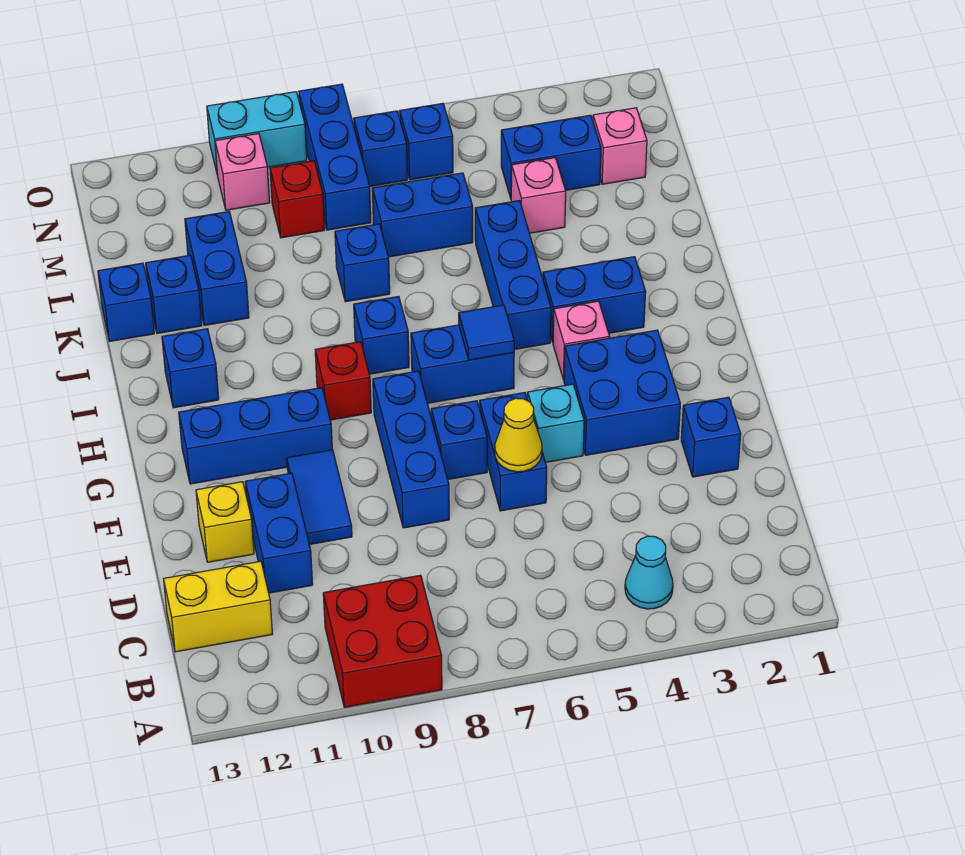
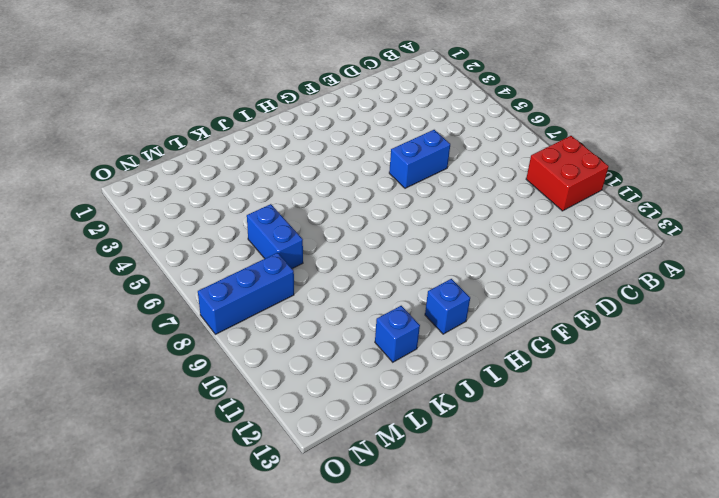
none -> cyan cone B4 level 1
none -> yellow brick C12:C13 level 1
none -> blue brick D11:E11 level 1
none -> blue brick E2 level 1

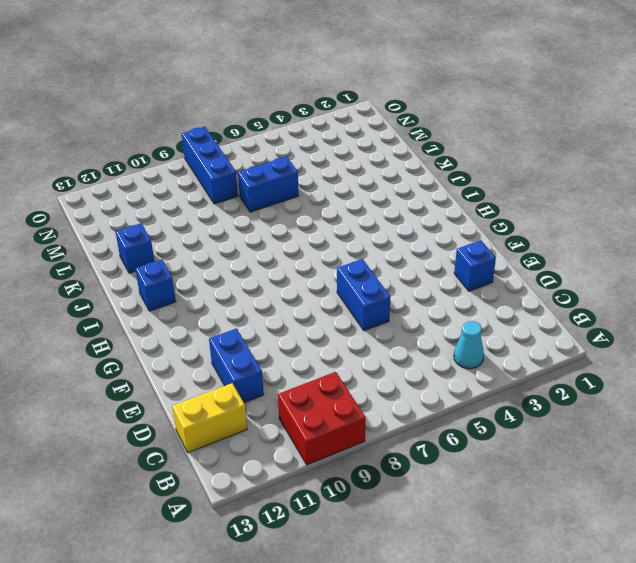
none -> blue brick E8:G8 level 1
none -> blue tile E10:F10 level 1
none -> yellow brick E12 level 1
none -> blue brick F3:G4 level 1

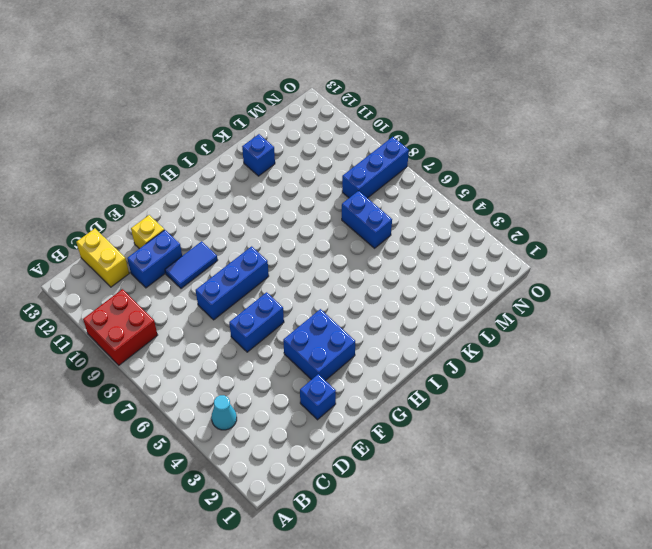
none -> cyan brick F5 level 1
none -> blue brick F7 level 1
none -> blue brick G10:G12 level 1
none -> pink brick H4 level 1

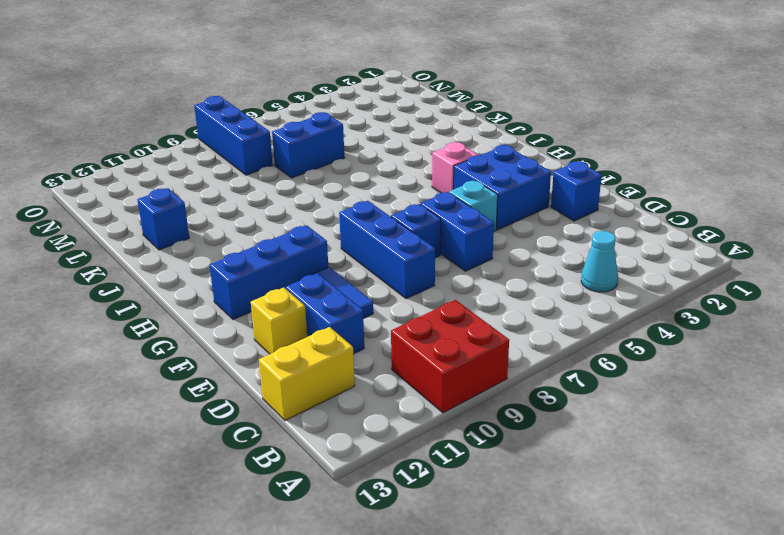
none -> blue brick H6:H7 level 1
none -> red brick H9 level 1
none -> blue brick I3:I4 level 1
none -> blue brick I5:K5 level 1

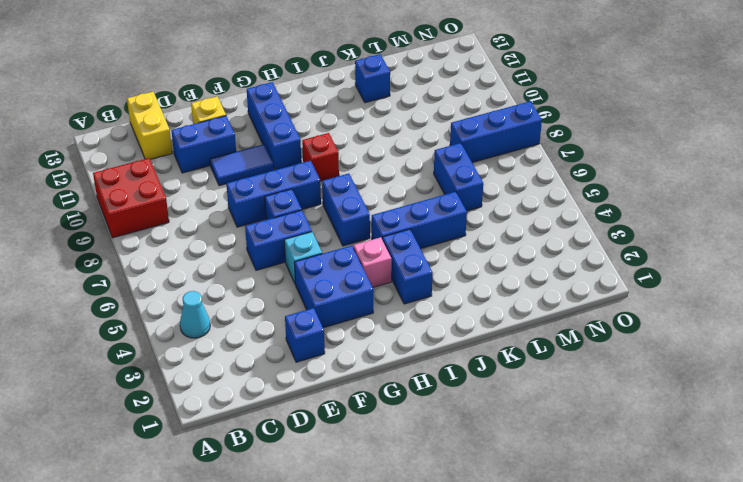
none -> blue brick I8 level 1
none -> blue brick I12 level 1
none -> blue brick K8 level 1
none -> blue brick K11:L11 level 1

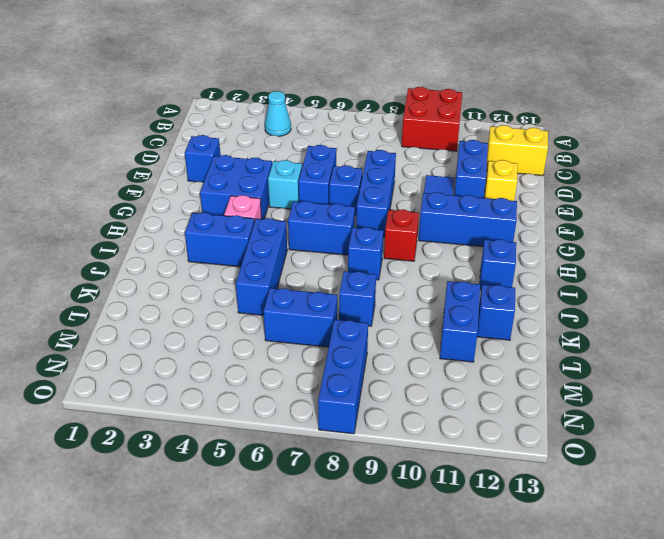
none -> blue brick K13 level 1
none -> pink brick L4 level 1
none -> pink brick M2 level 1
none -> blue brick M3:M4 level 1

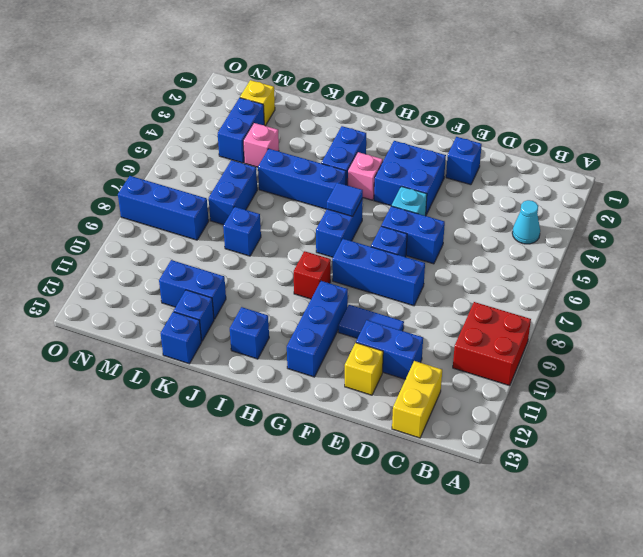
yellow brick M2 level 1 -> pink brick M2 level 1
none -> blue brick I8 level 1
none -> red brick M9 level 1
none -> blue brick N6 level 1
none -> blue brick N7 level 1

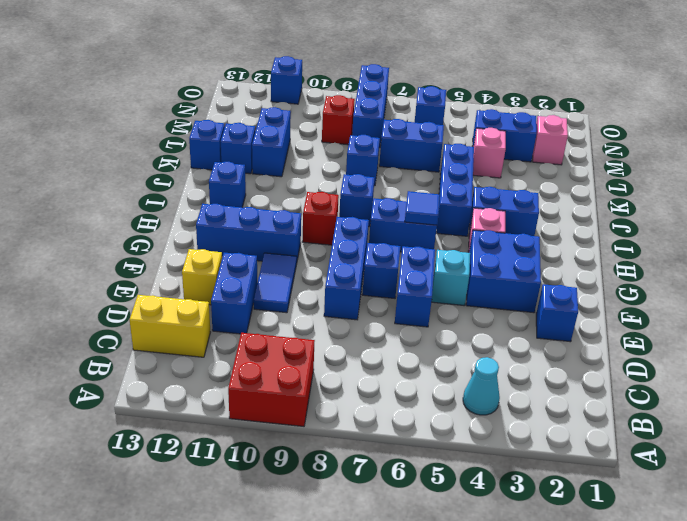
blue brick O11 level 1 -> blue brick N7 level 1
none -> pink brick N10 level 1
none -> cyan brick O9:O10 level 1
none -> yellow cone E6 level 2

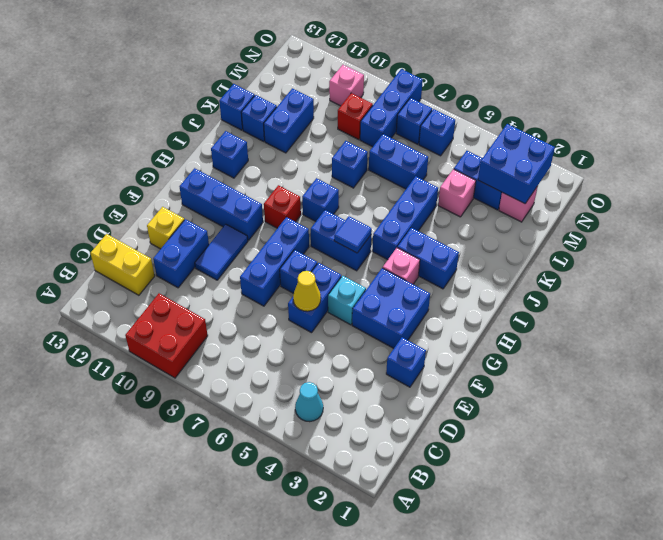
blue brick M2:N3 level 2 -> none
none -> cyan brick O9:O10 level 1

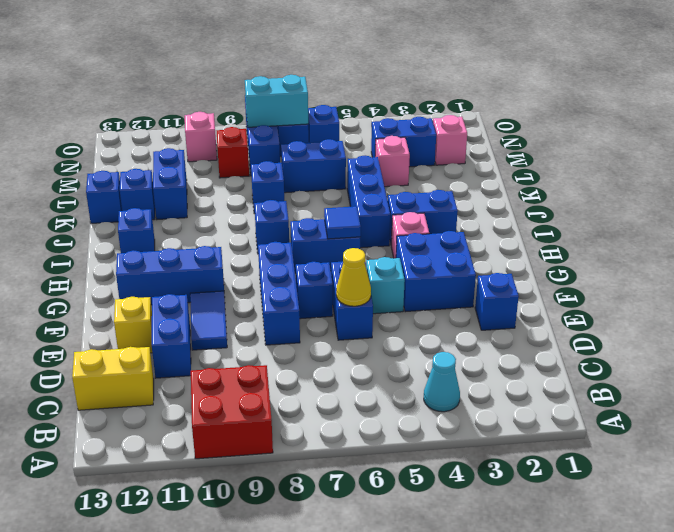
cyan brick N7:N8 level 2 -> cyan brick O9:O10 level 1
none -> red brick H9 level 1

